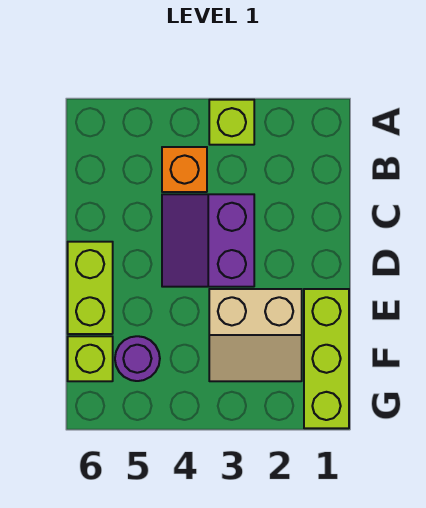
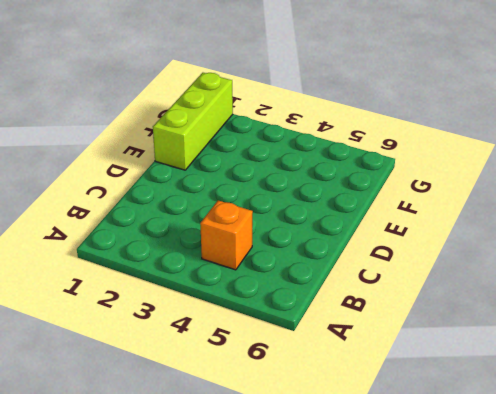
none -> lime brick A3 level 1
none -> purple slope C3:D4 level 1 top 3

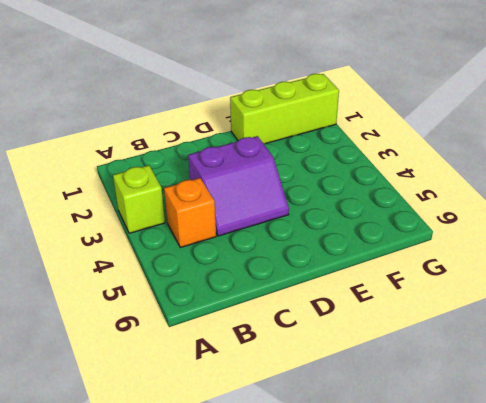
none -> lime brick D6:E6 level 1
none -> tan slope E2:F3 level 1 top E

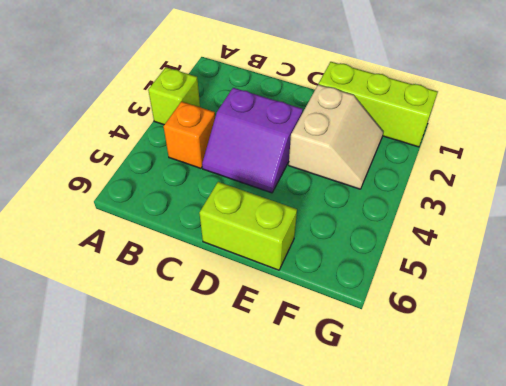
none -> purple round brick F5 level 1
none -> lime brick F6 level 1

